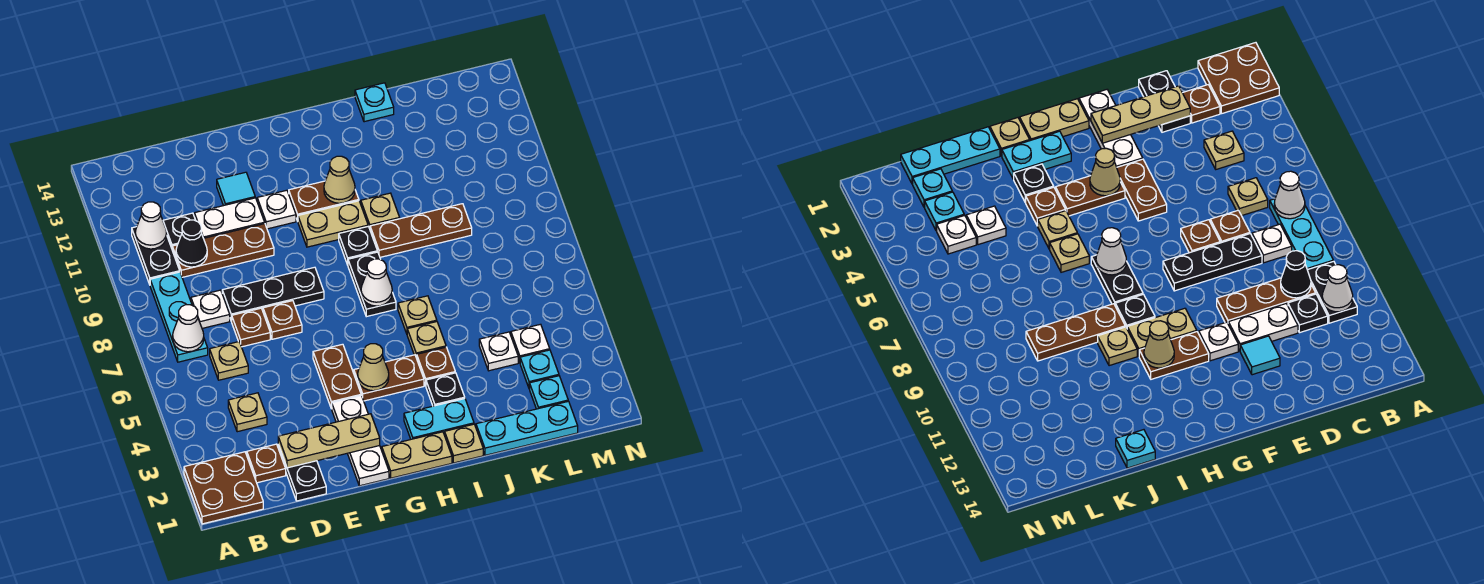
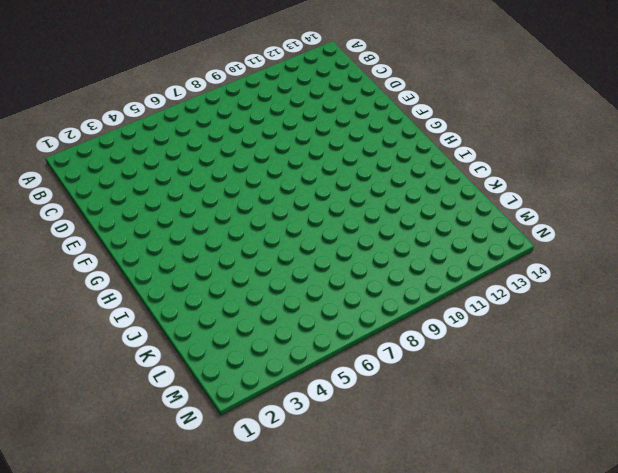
none -> brown plate A1:B2 level 1
none -> cyan plate B7:B9 level 1
none -> black plate B10:B11 level 1
none -> brown plate C2 level 1

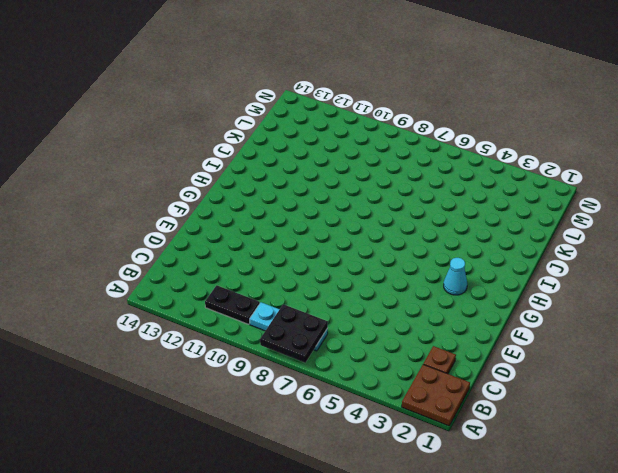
black plate A7:B8 level 2 -> white cone B7 level 2
cyan cone G3 level 1 -> none
none -> tan plate C4 level 1
none -> tan plate C6 level 1
none -> white plate C8 level 1
none -> brown plate C10:E10 level 1

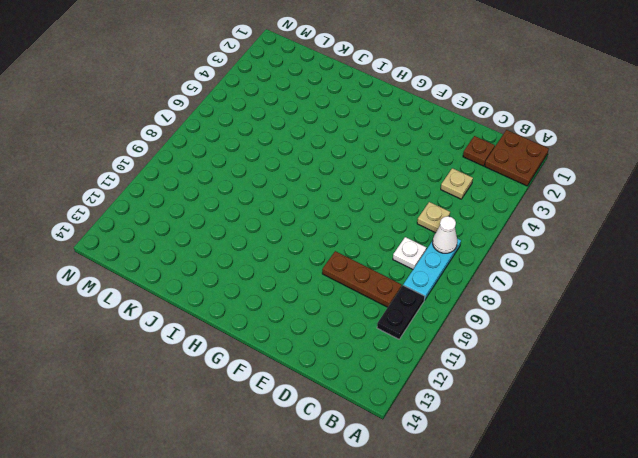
none -> black plate C11 level 1
none -> black plate D1:D2 level 1
none -> brown plate D7 level 1
none -> black plate D8:F8 level 1

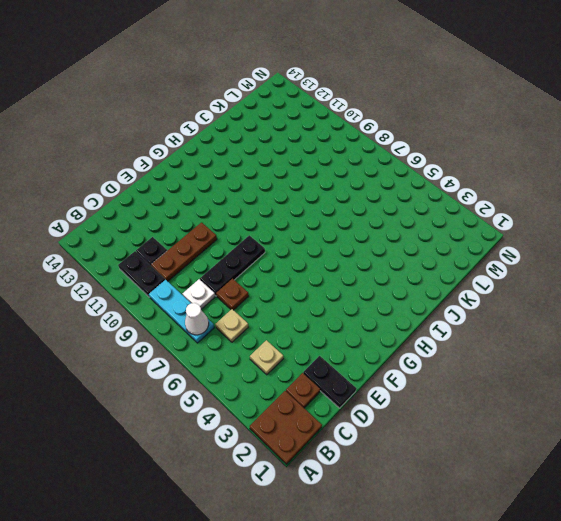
none -> white plate D11:E11 level 1
none -> brown plate E7 level 1
none -> cyan tile E12 level 1
none -> white plate F1:F3 level 1

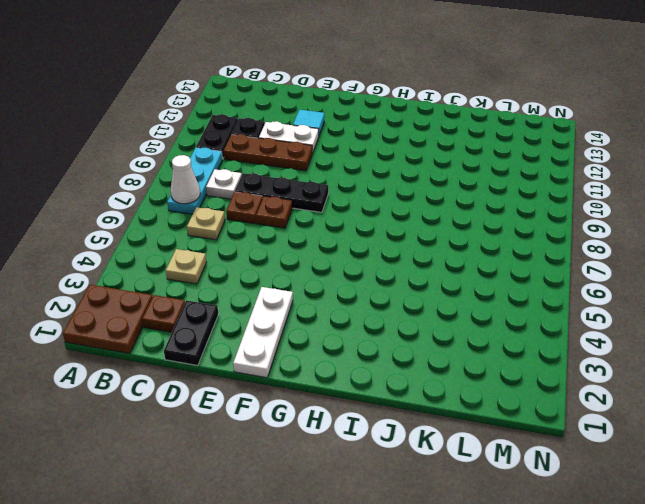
none -> brown plate F4:F5 level 1
none -> white plate F11 level 1
none -> tan plate G1:H1 level 1
none -> brown plate G4:H4 level 1

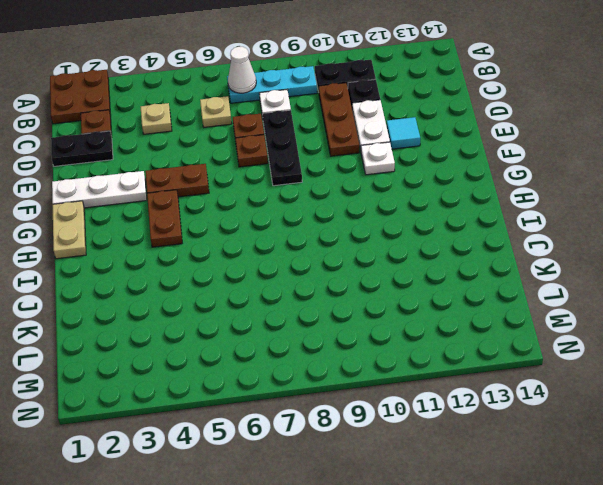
none -> tan plate G10:H10 level 1
none -> brown plate G11:H11 level 1
none -> cyan plate H2:I2 level 1
none -> black plate H7:H8 level 1

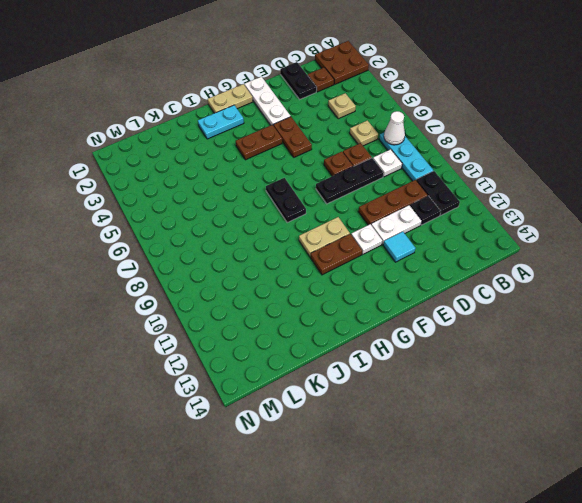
none -> black plate H9 level 1
none -> tan plate I1 level 1
none -> black plate I3 level 1
none -> brown plate I4 level 1

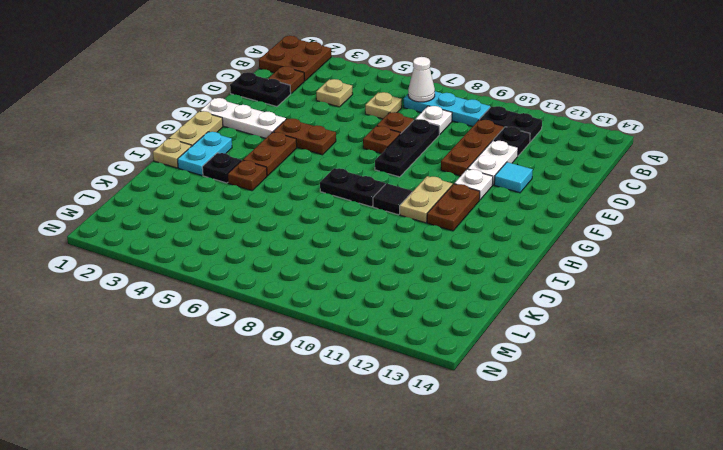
black tile H9 level 1 -> black plate H9 level 1
none -> tan plate I5 level 1
none -> tan plate I6 level 1
none -> brown plate I9:K9 level 1
none -> tan plate I10 level 1

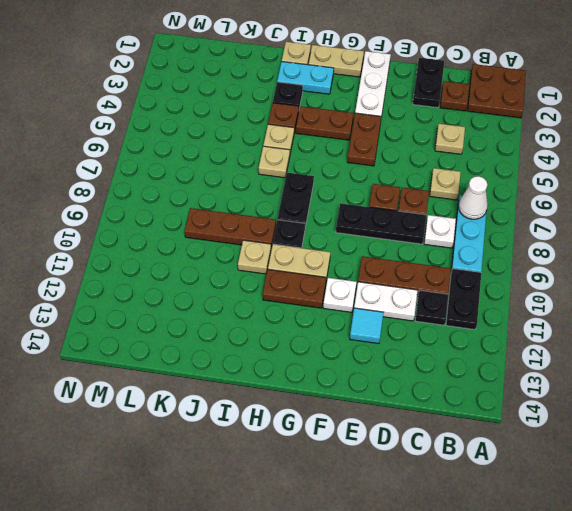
none -> cyan plate J1:L1 level 1
none -> cyan plate J14 level 1
none -> white plate K4 level 1
none -> cyan plate L2 level 1

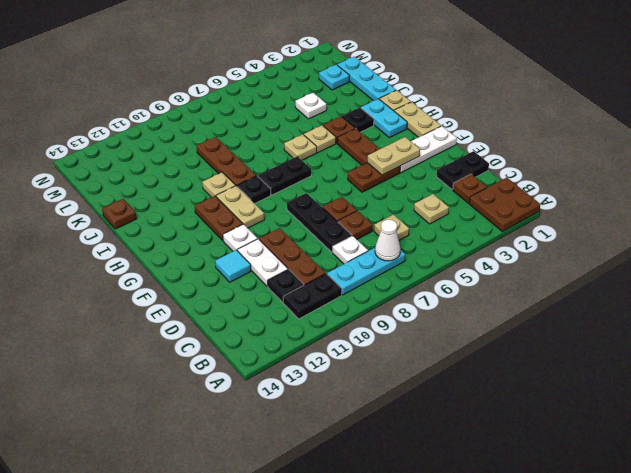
tan plate F3:F4 level 2 -> none
brown plate J14 level 1 -> cyan plate J14 level 1
none -> cyan plate L3 level 1
none -> white plate L4 level 1
none -> white cone B11 level 2
none -> black cone C10 level 2

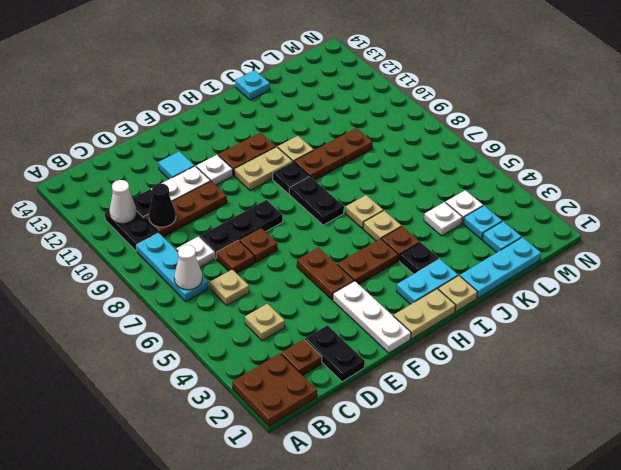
none -> tan plate D2:F2 level 2
none -> tan cone G4 level 2
none -> white cone H7 level 2
none -> tan cone H11 level 2

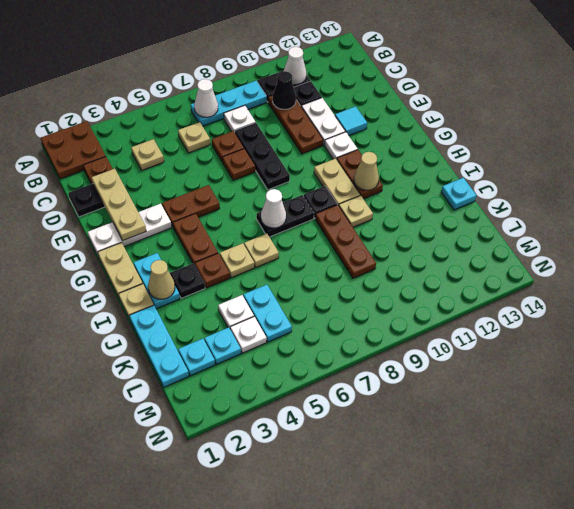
tan cone I2 level 2 -> tan cone G4 level 2
cyan plate K5:L5 level 1 -> none

